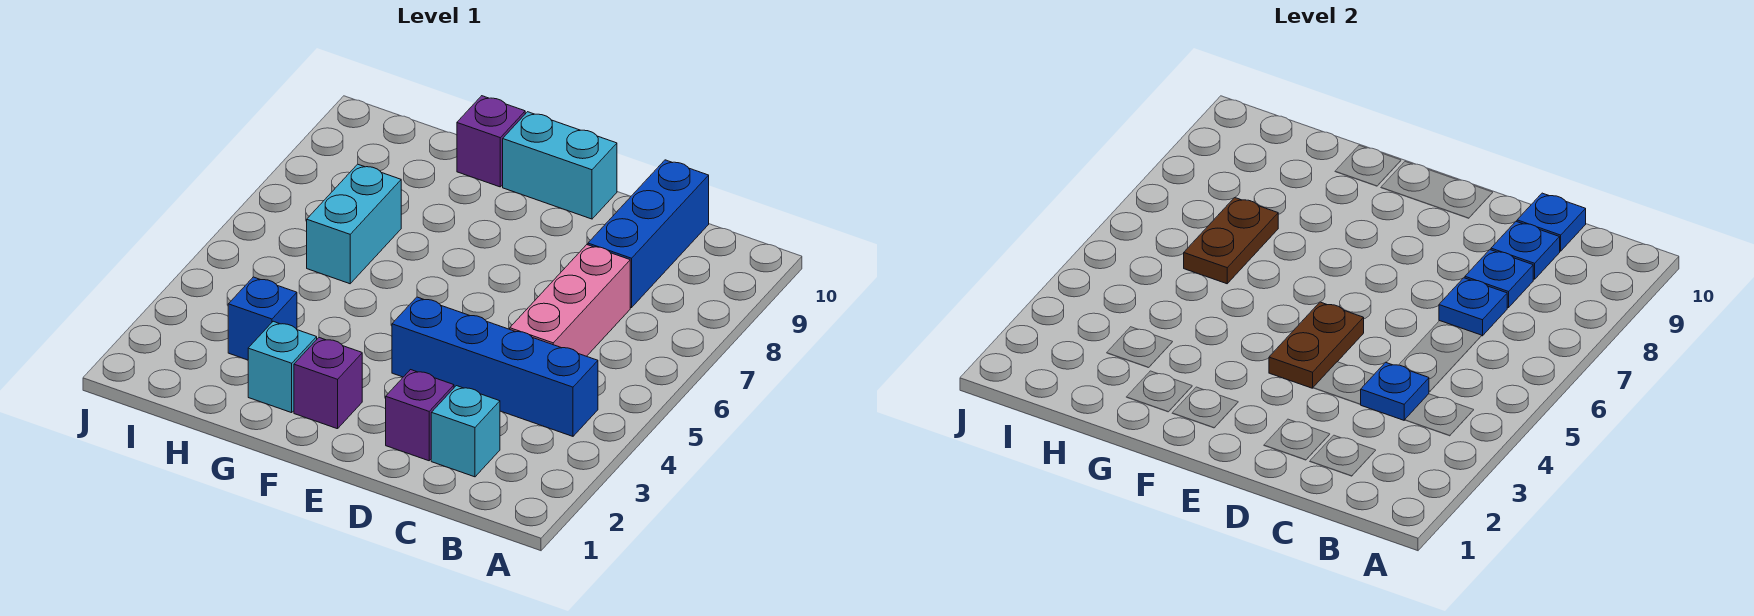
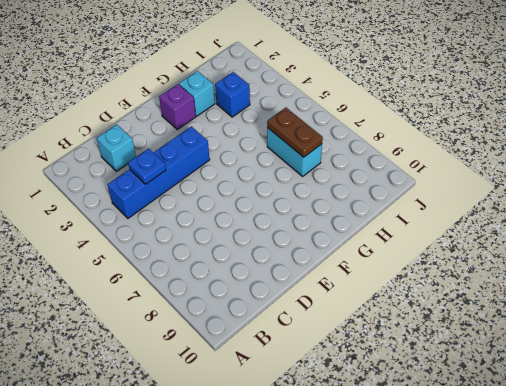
none -> pink brick C5:C7 level 1
none -> blue brick C8:C10 level 1
none -> purple brick D2 level 1

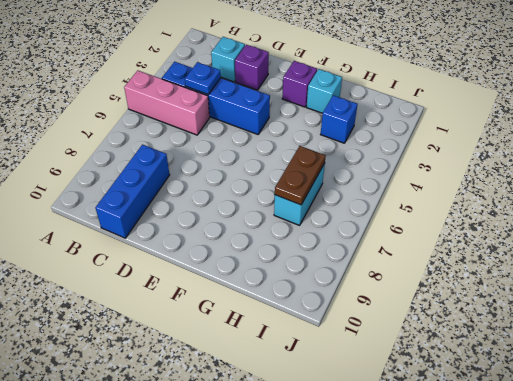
pink brick A5:C5 level 1 -> pink brick C5:C7 level 1
none -> cyan brick E10:F10 level 1
none -> purple brick G10 level 1
none -> blue plate C7 level 2

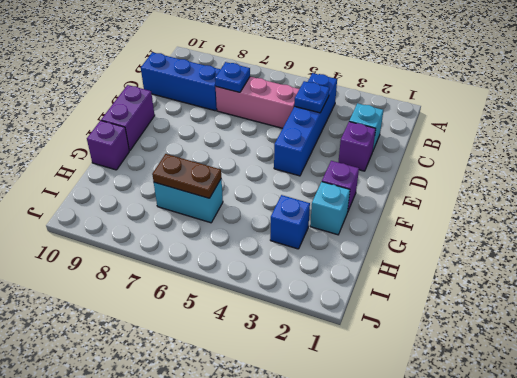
purple brick E10:F10 level 1 -> cyan brick E10:F10 level 1
none -> blue plate C8 level 2
none -> blue plate C9 level 2
none -> blue plate C10 level 2

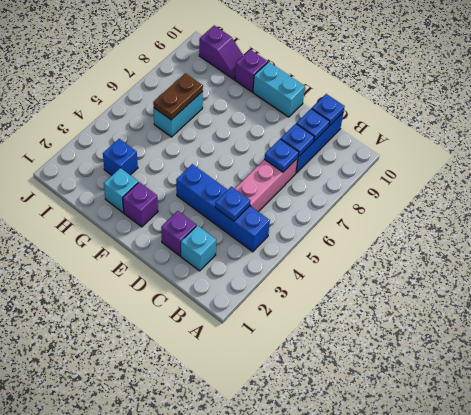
purple slope H10:I10 level 1 top I -> none
none -> brown plate E4:E5 level 2

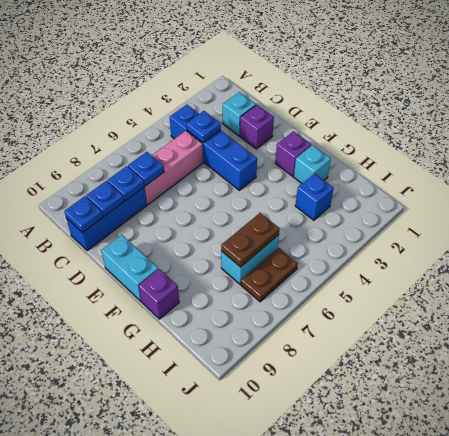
brown plate I6:I7 level 1 -> brown plate E4:E5 level 2

